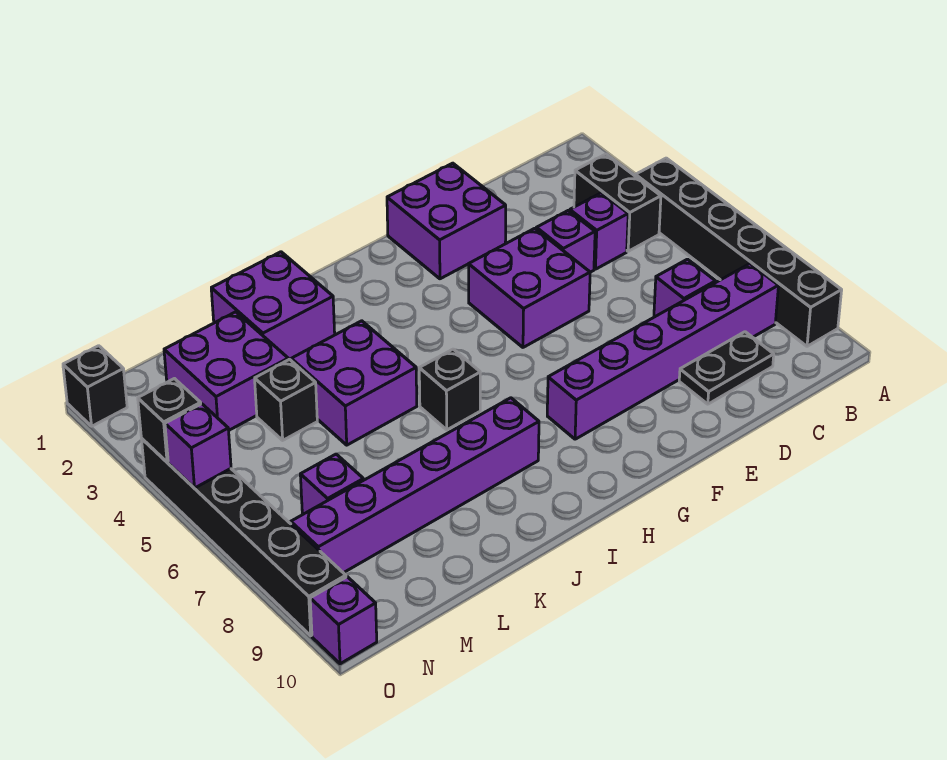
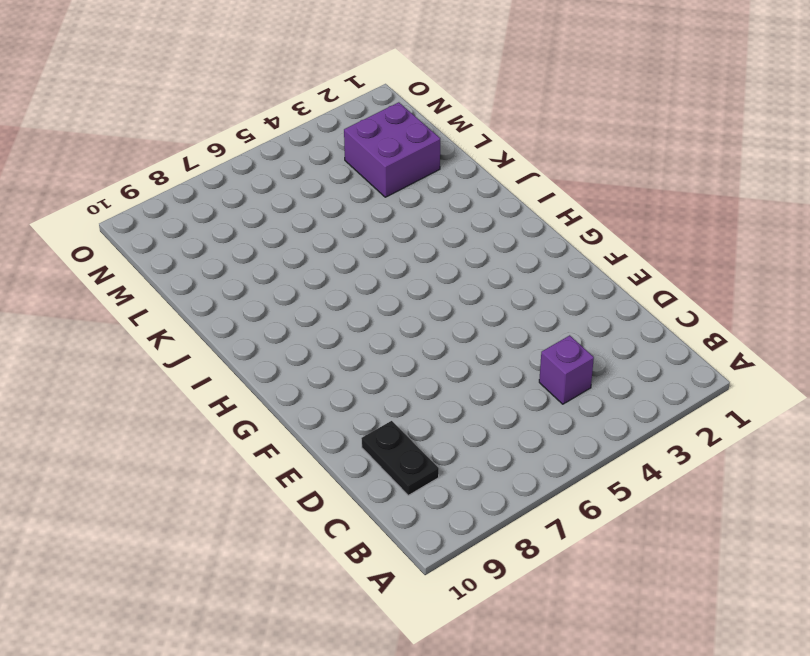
none -> black brick A4:A9 level 1
none -> black brick B3:B4 level 1
none -> purple brick B8:G8 level 1

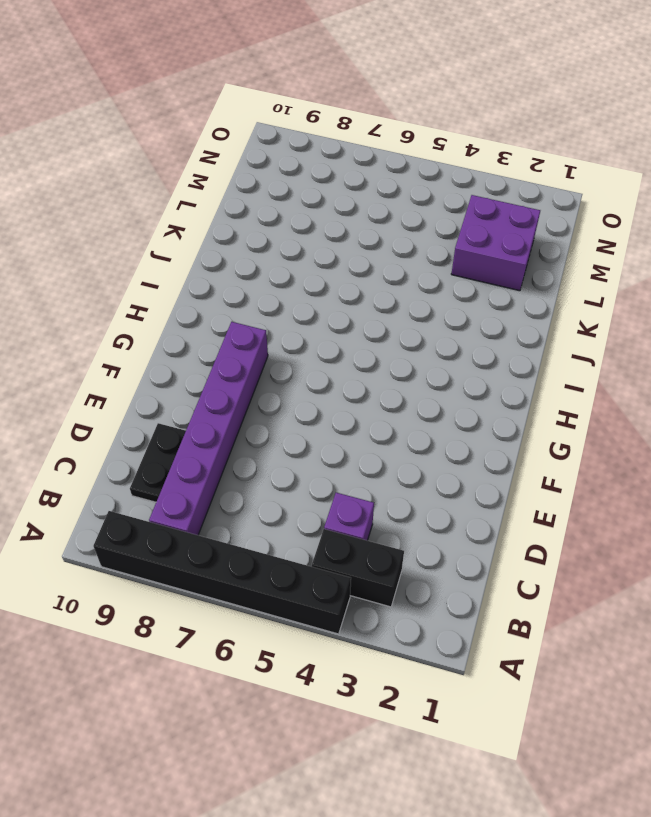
none -> purple brick C7 level 1
none -> purple brick D4 level 1
none -> purple brick E1:F2 level 1

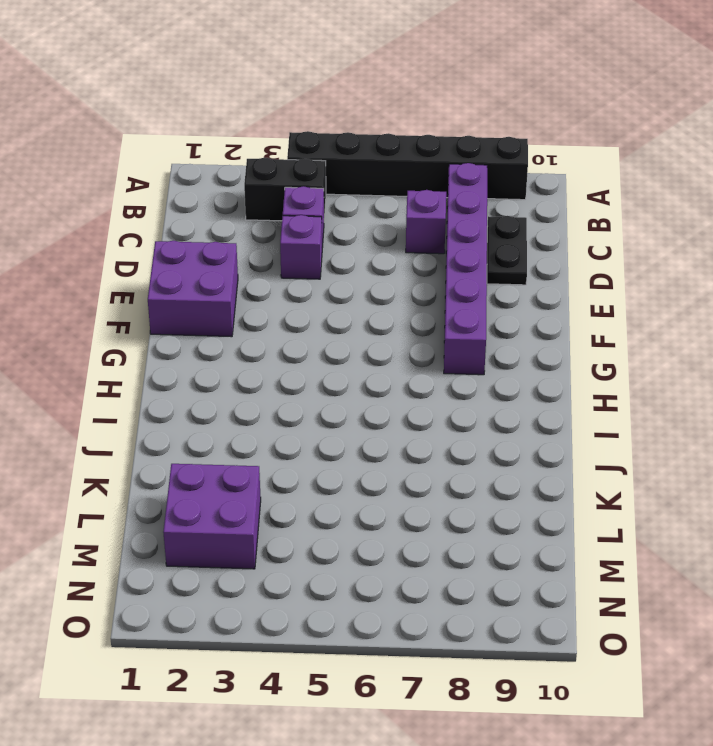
none -> purple brick E4:F5 level 1
none -> black brick I6 level 1
none -> purple brick I8:N8 level 1

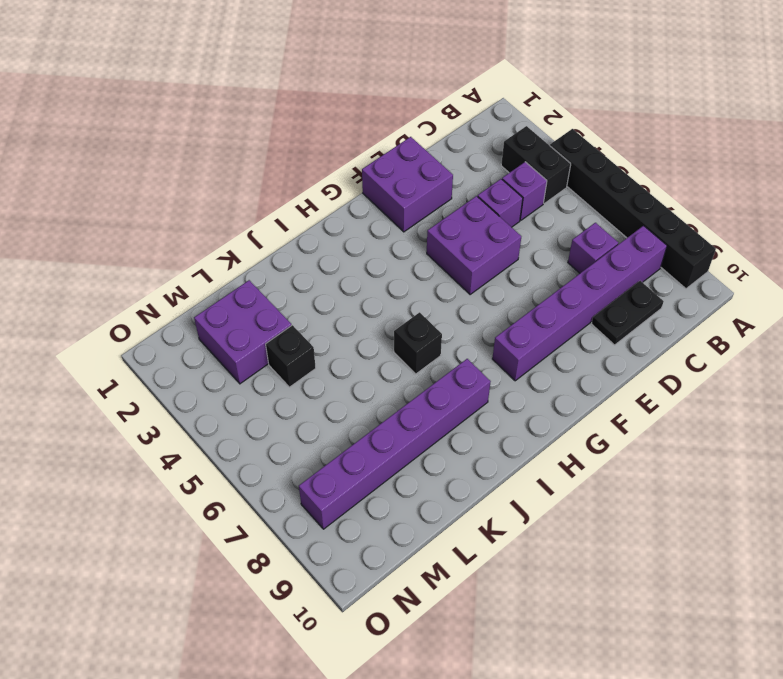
none -> purple brick J1:K2 level 1
none -> purple brick J4:K5 level 1
none -> purple brick M7 level 1

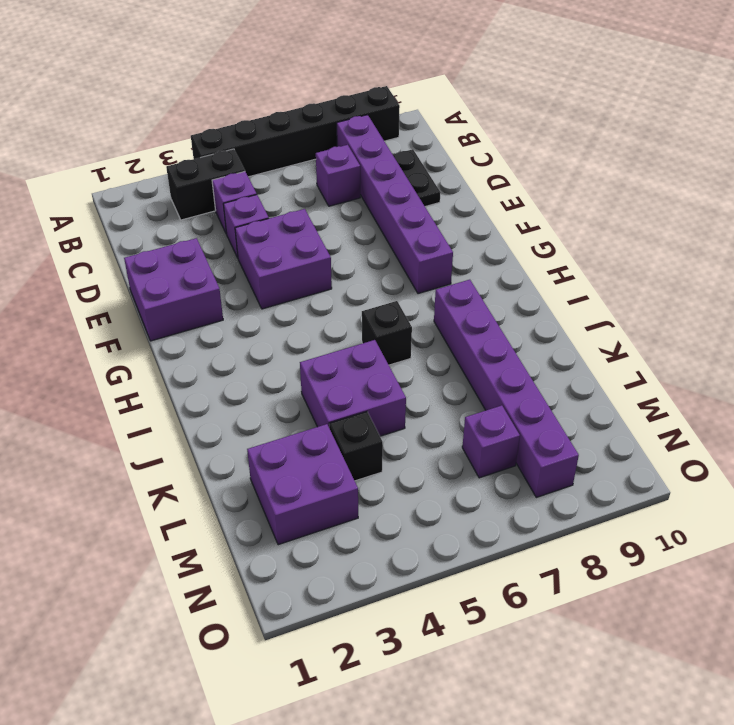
none -> purple brick J1:K2 level 1
none -> black brick O1 level 1
none -> black brick O4:O9 level 1

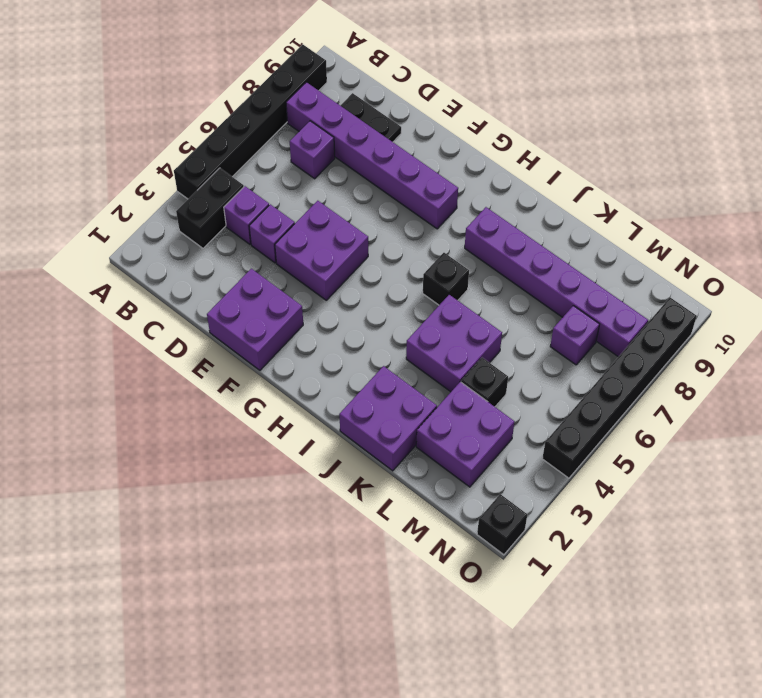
none -> purple brick O10 level 1
none -> black brick O4 level 2
none -> purple brick O5 level 2

